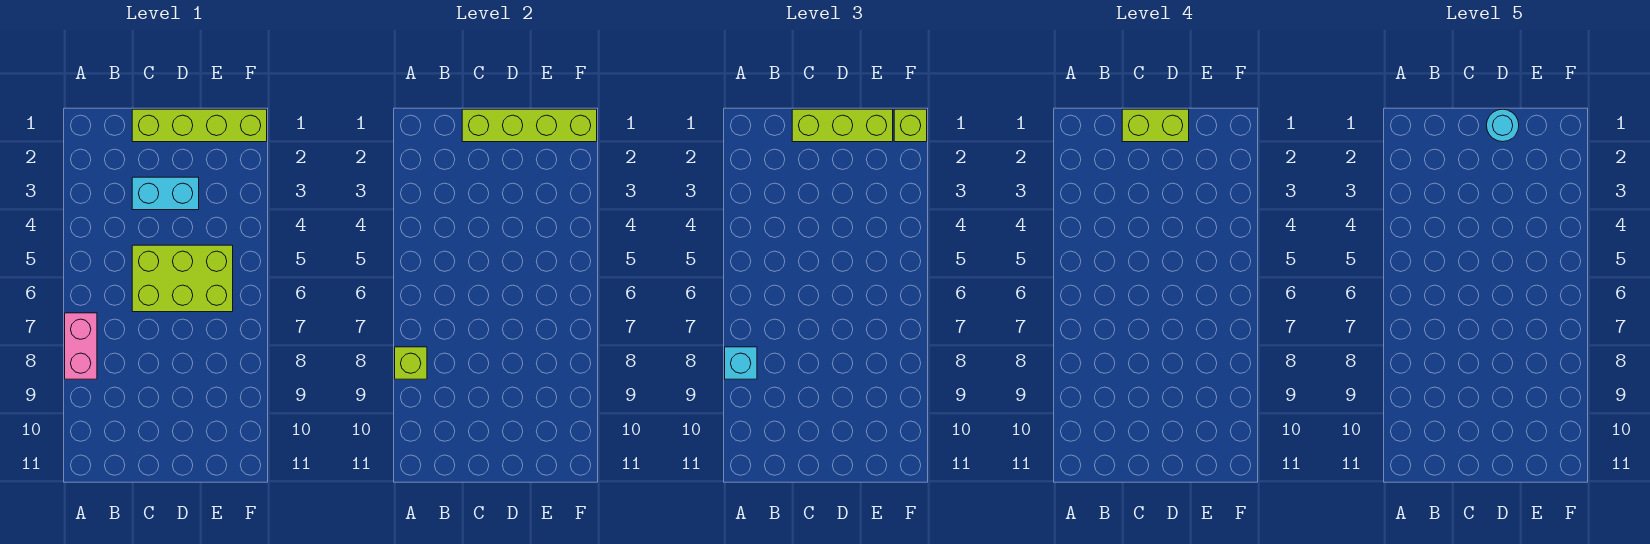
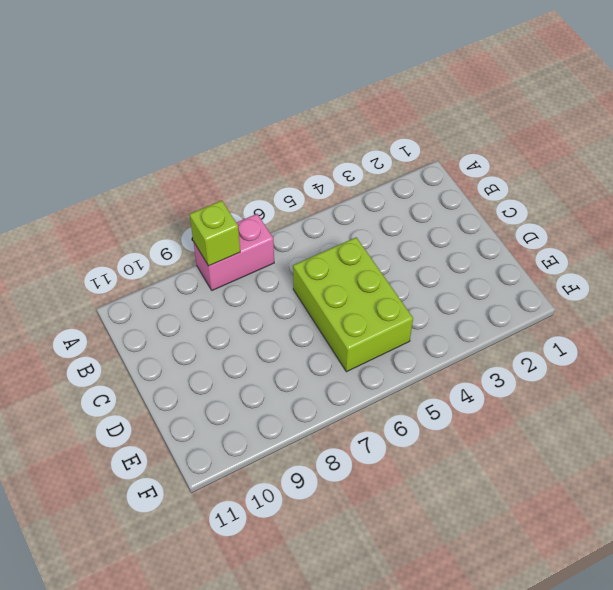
none -> lime brick C1:F1 level 1
none -> cyan brick C3:D3 level 1

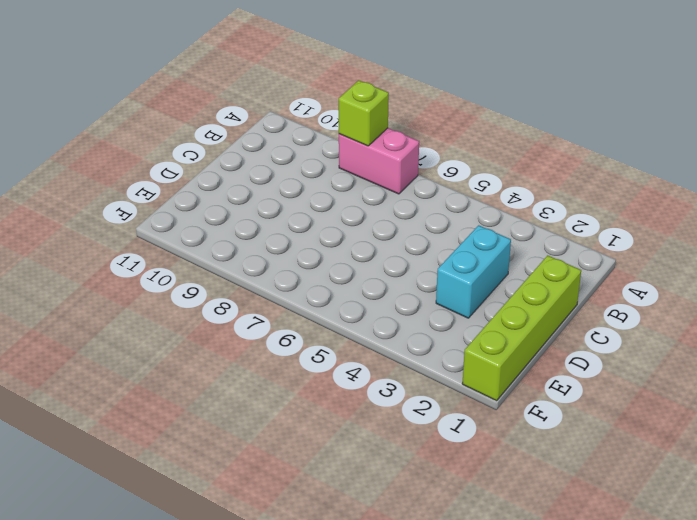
none -> lime brick C5:E6 level 1
none -> lime brick C1:F1 level 2

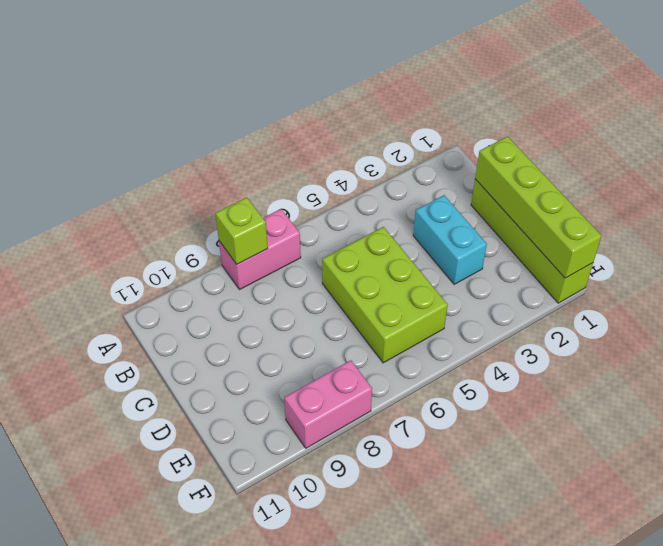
pink brick F8:F9 level 1 -> none
none -> cyan brick A8 level 3
none -> lime brick C1:E1 level 3

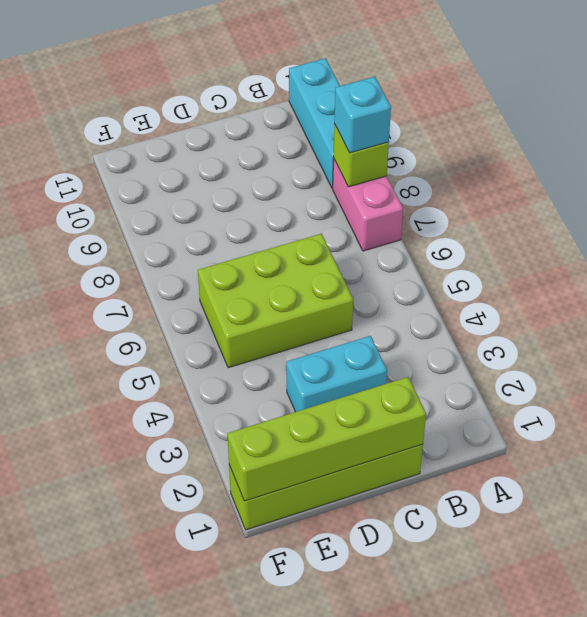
cyan brick A9:A11 level 1 -> none
none -> lime brick C1:E1 level 3
none -> lime brick F1 level 3

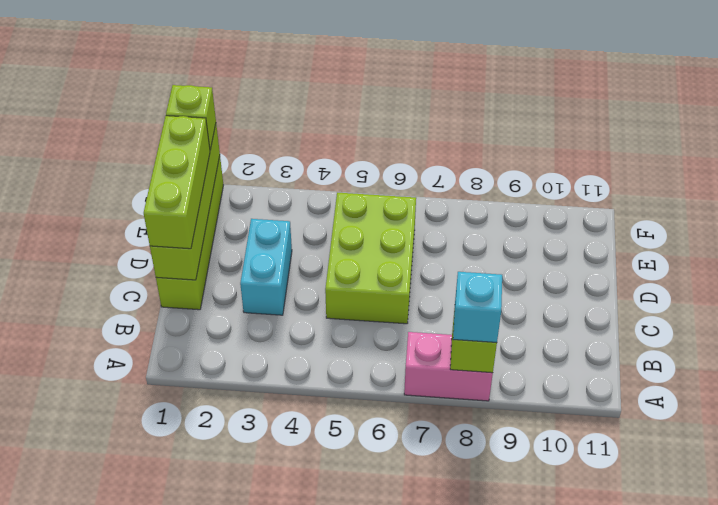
none -> lime brick C1:D1 level 4
none -> cyan round brick D1 level 5

